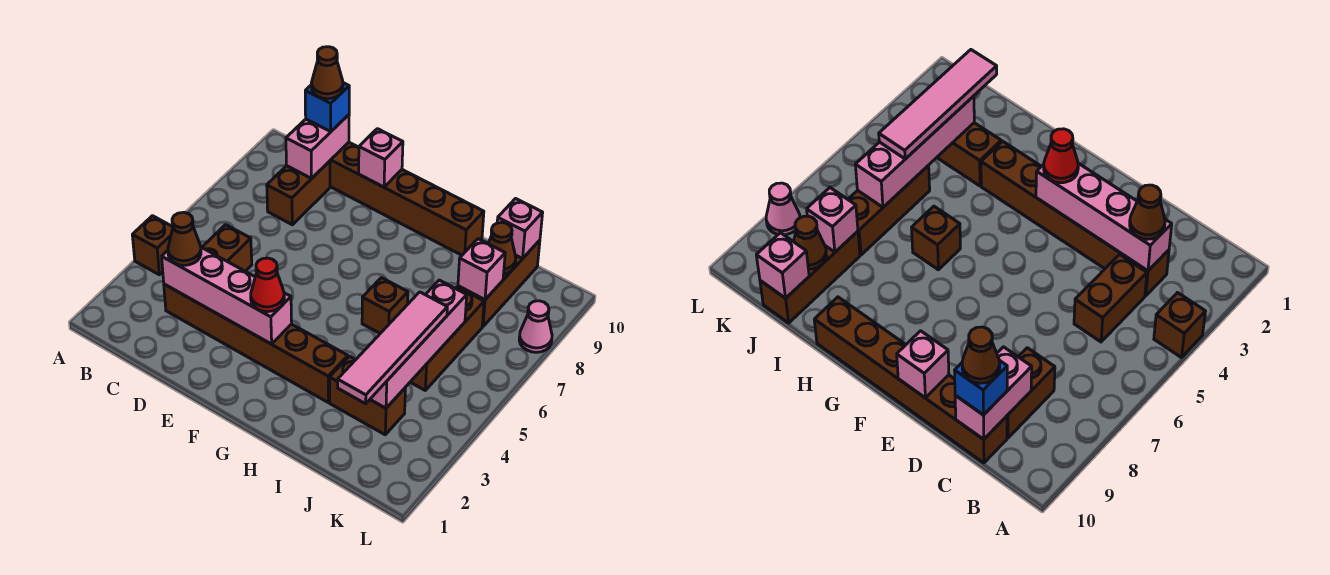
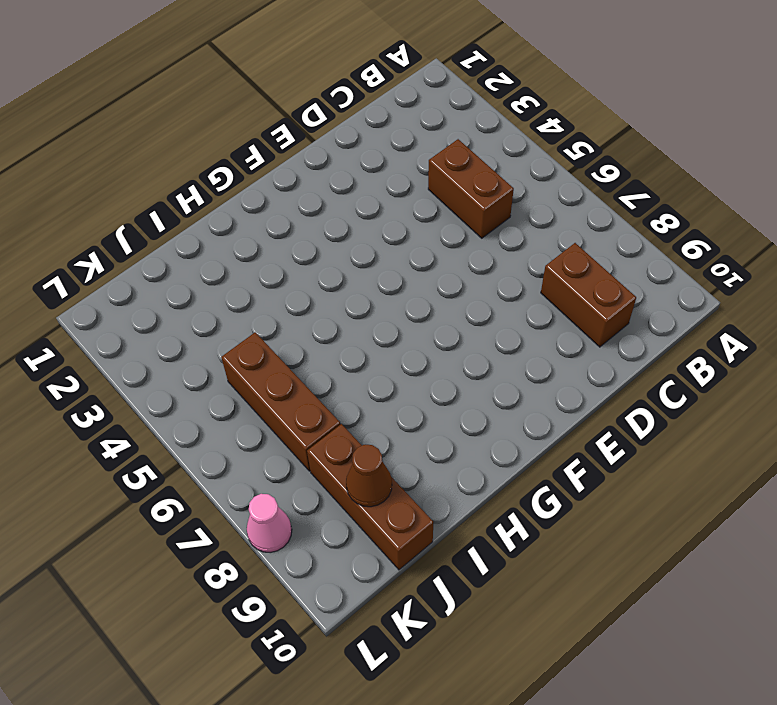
none -> brown brick A4 level 1
none -> brown brick C3:H3 level 1
none -> brown brick C10:H10 level 1

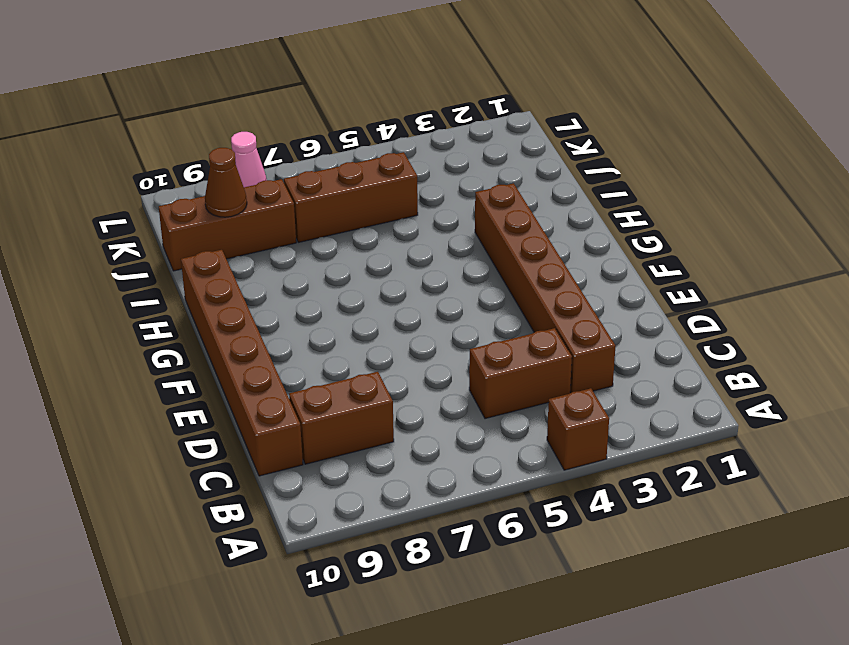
none -> brown brick H6 level 1
none -> brown brick I3:J3 level 1
none -> pink brick C3:F3 level 2

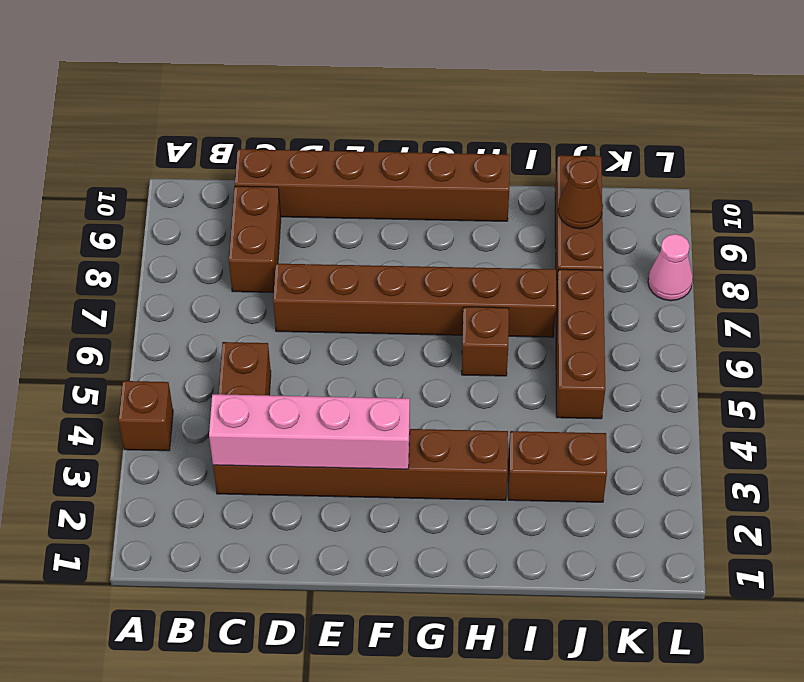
brown brick D7:I7 level 1 -> none
none -> pink brick C9:C10 level 2
none -> pink brick E10 level 2
none -> pink brick J3:J6 level 2

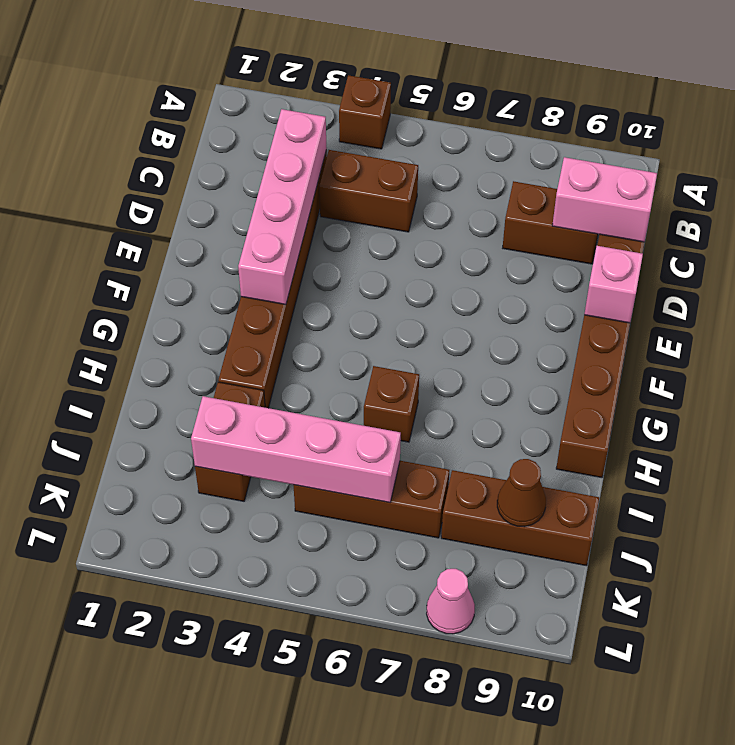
none -> pink brick J8 level 2
none -> pink brick J10 level 2
none -> brown cone C3 level 3

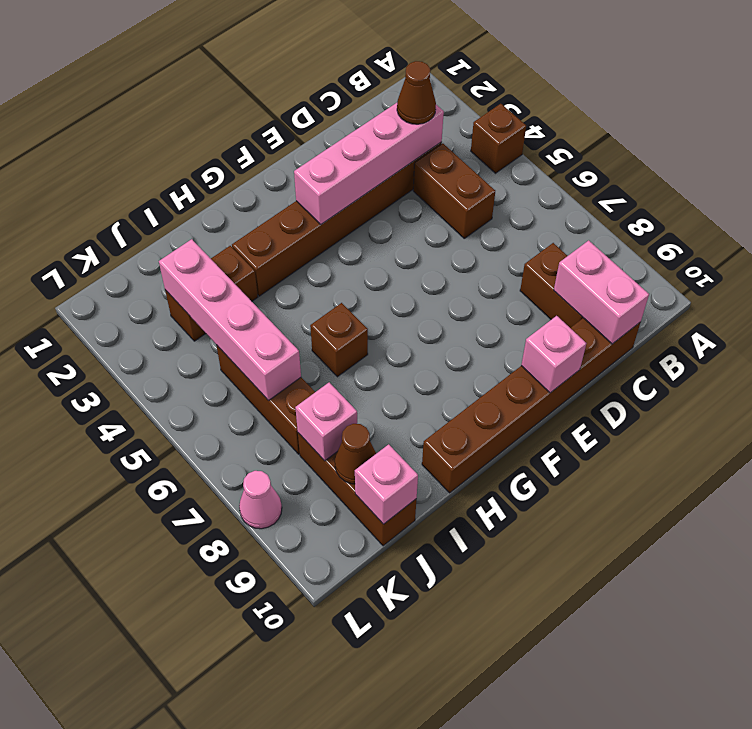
none -> blue brick C10 level 3
none -> red cone F3 level 3
none -> pink tile J2:J5 level 3

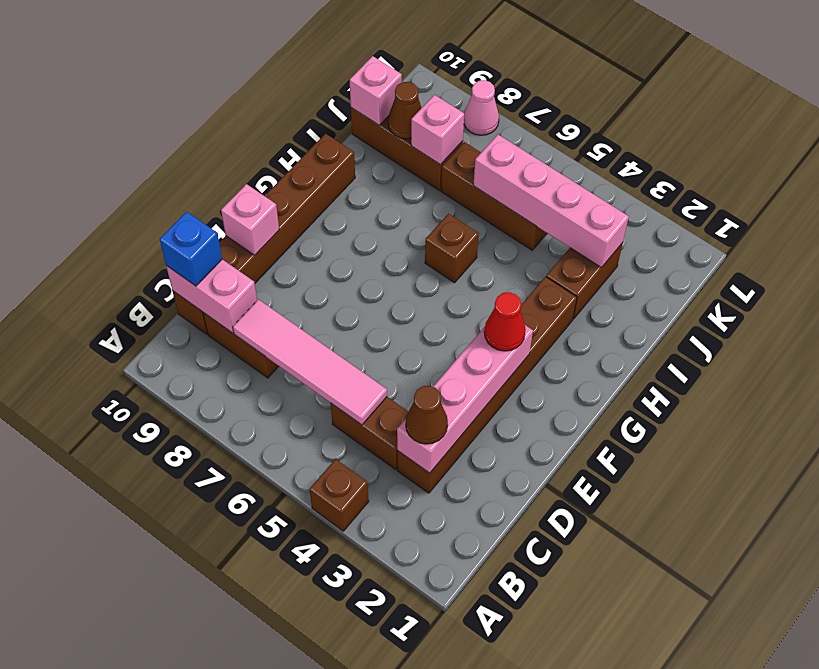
pink tile C5:C8 level 2 -> pink tile J2:J5 level 3
none -> brown cone C10 level 4

